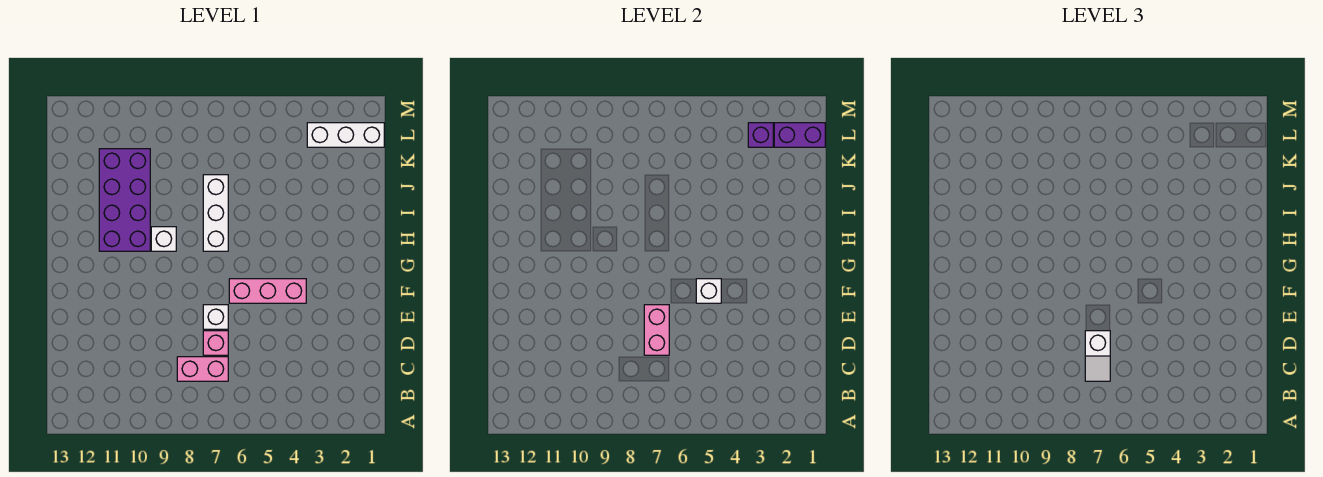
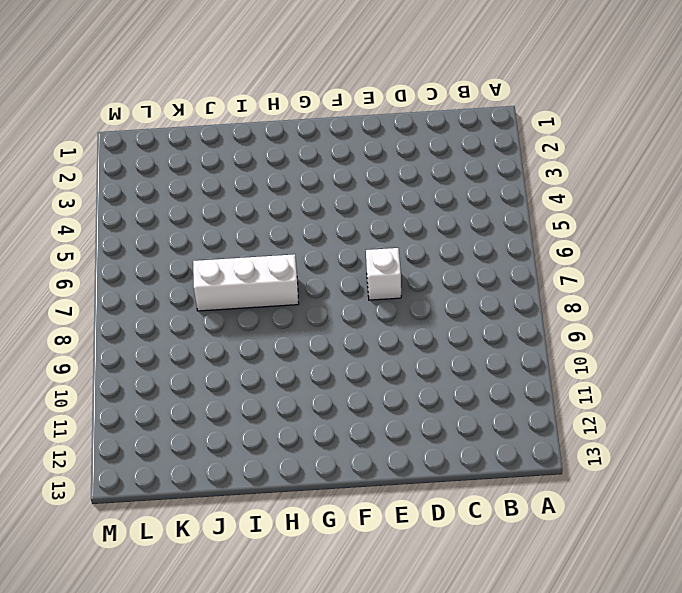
none -> pink brick C7:C8 level 1
none -> pink brick D7 level 1
none -> pink brick F4:F6 level 1

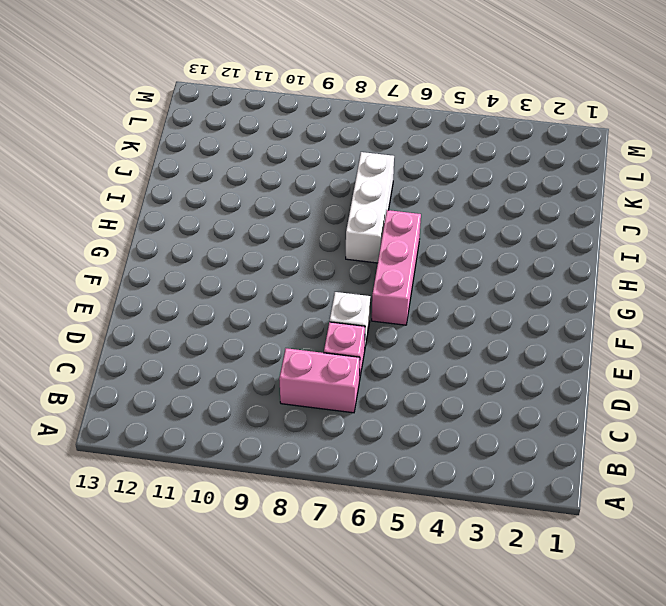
pink brick F6:H6 level 1 -> pink brick F4:F6 level 1
none -> white brick H9 level 1
none -> purple brick H10:K11 level 1
none -> white brick L1:L3 level 1

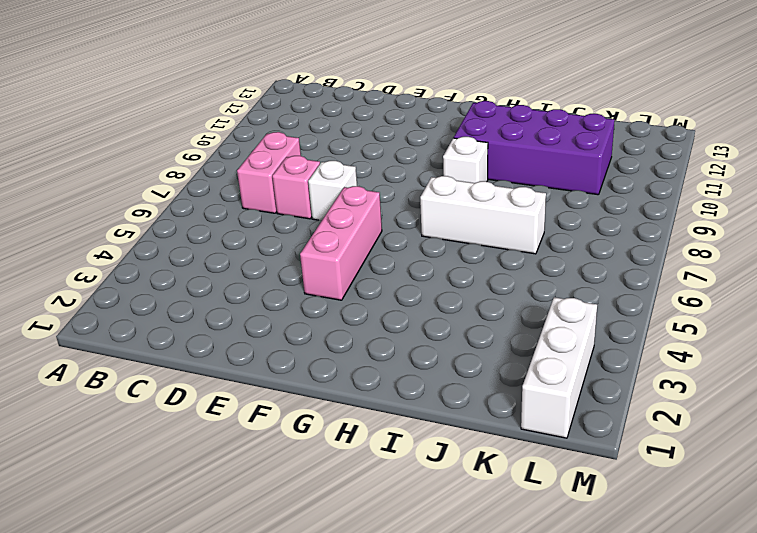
none -> pink brick D7:E7 level 2
none -> white brick F5 level 2
none -> purple brick L1:L2 level 2

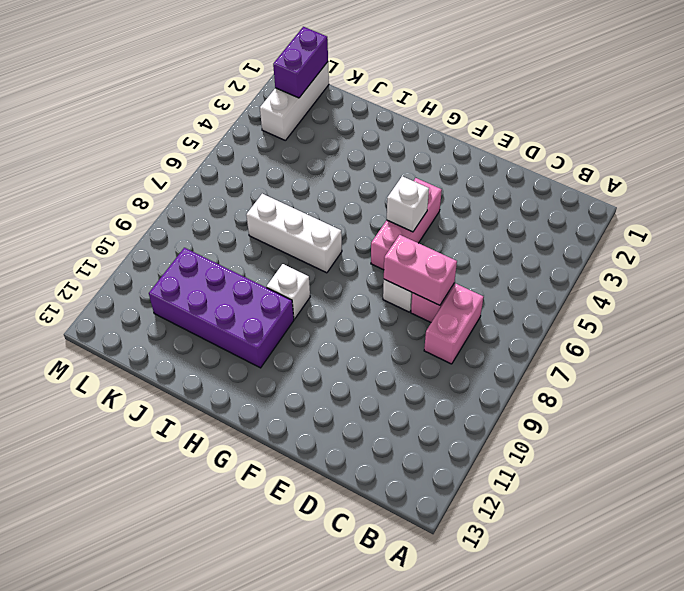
none -> purple brick L3 level 2
none -> white slope C7:D7 level 3 top D

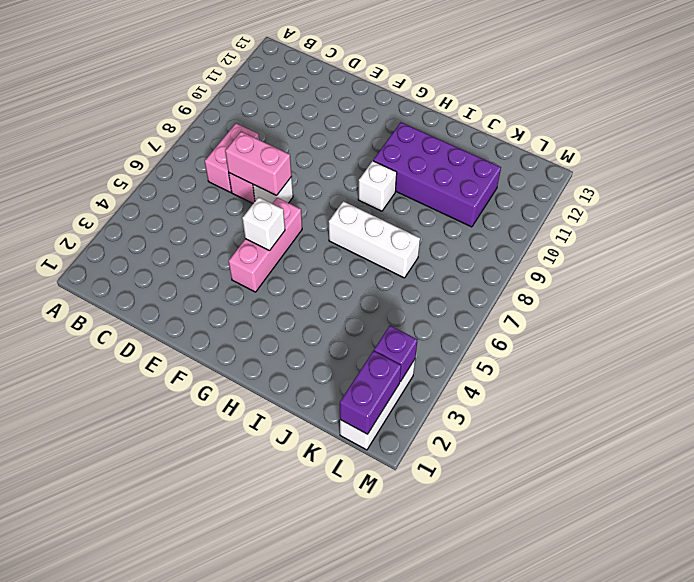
none -> white slope C7:D7 level 3 top D

